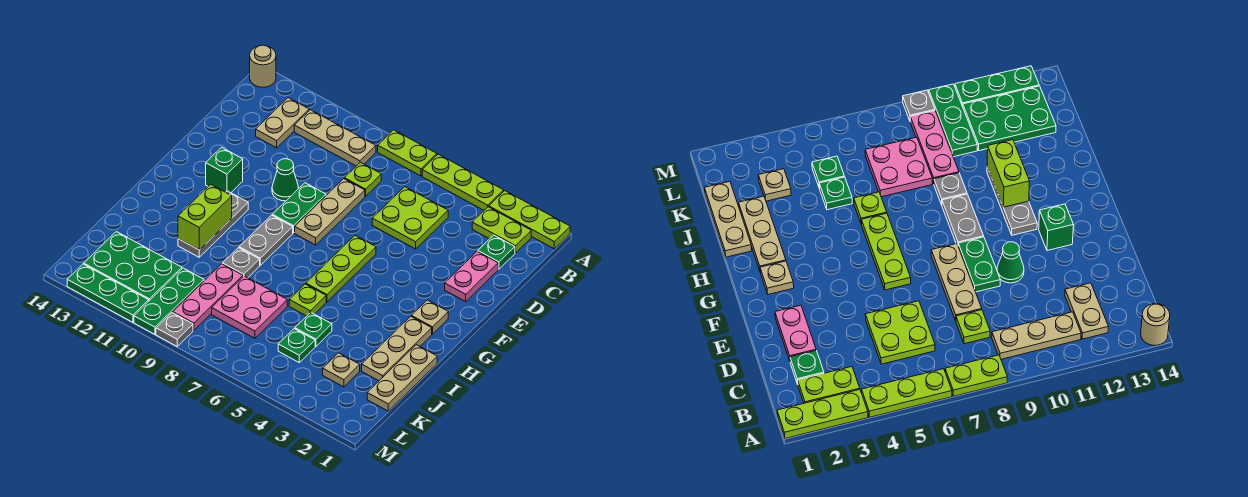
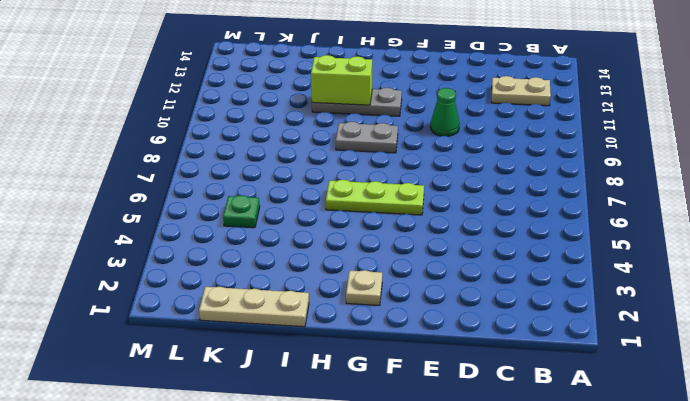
none -> lime plate A1:A3 level 1
none -> lime plate A4:A6 level 1
none -> lime plate A7:A8 level 1
none -> tan round brick A14 level 1

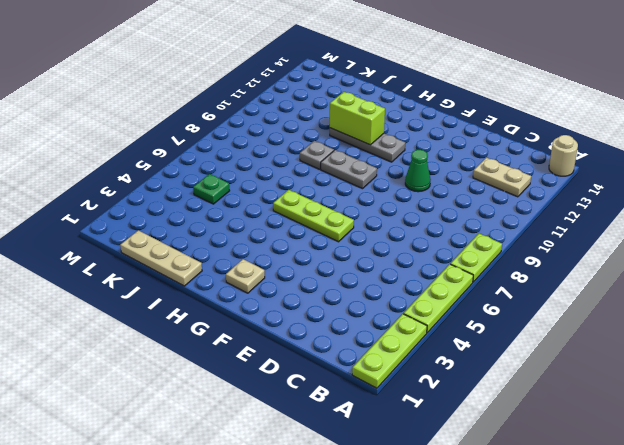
none -> lime plate B2:B3 level 1
none -> tan plate B9:B11 level 1
none -> green plate C2 level 1
none -> lime plate C5:D6 level 1

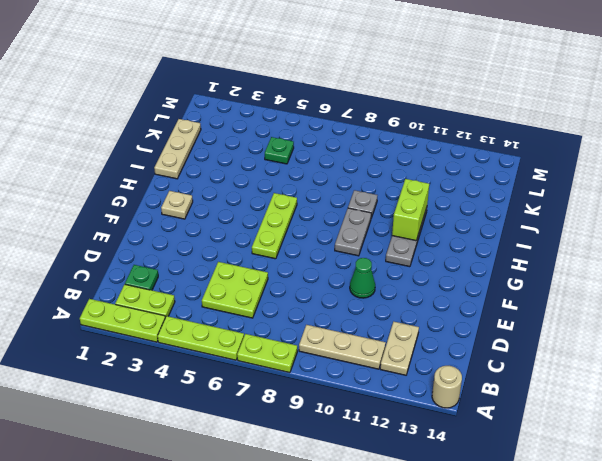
none -> lime plate C8 level 1
none -> pink plate D2:E2 level 1
none -> tan plate D8:F8 level 1
none -> green plate E9:F9 level 1

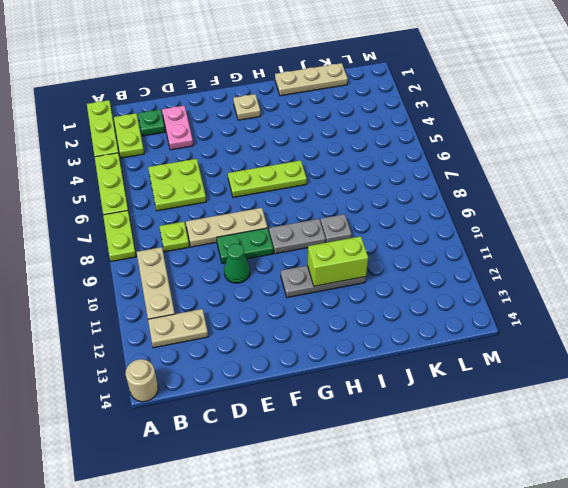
pink plate D2:D3 level 1 -> pink plate D2:E2 level 1
none -> green brick F12 level 1
none -> tan plate H2:J2 level 1
none -> lime plate I6 level 1
none -> green plate J5 level 1

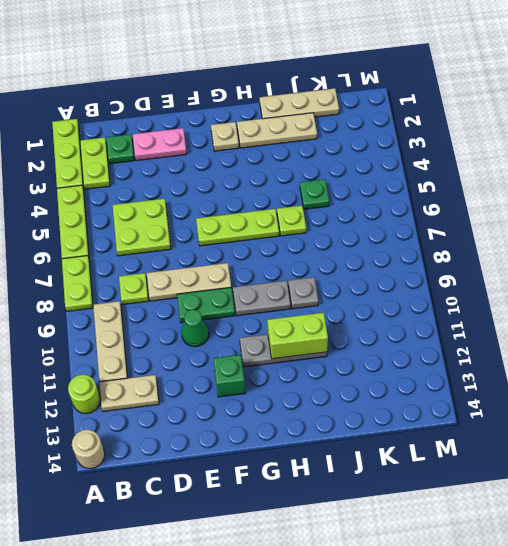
lime round brick A12 level 1 -> none
none -> pink plate J7:K8 level 1
none -> pink plate J9:L9 level 1
none -> tan plate K3 level 1
none -> green plate K5 level 1

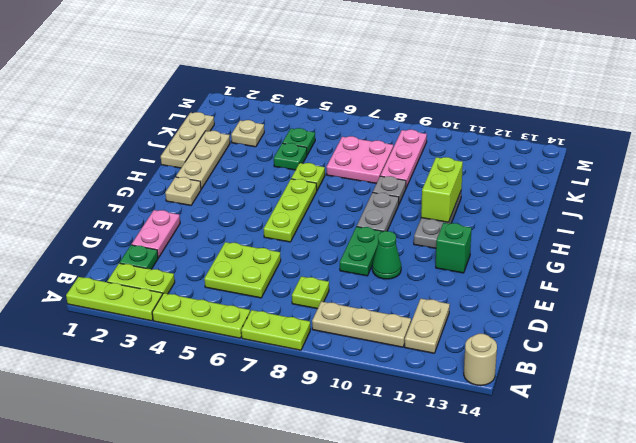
none -> tan plate D8:F8 level 1
none -> green plate K10:M10 level 1
none -> green plate K11:L13 level 1
none -> grey plate M9 level 1

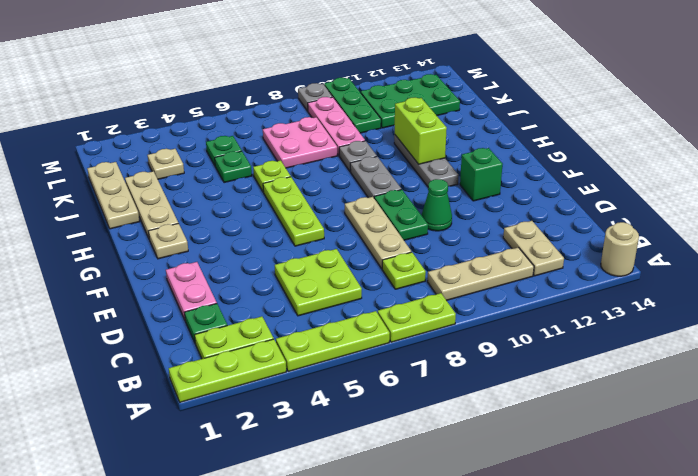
none -> green plate M11:M13 level 1

